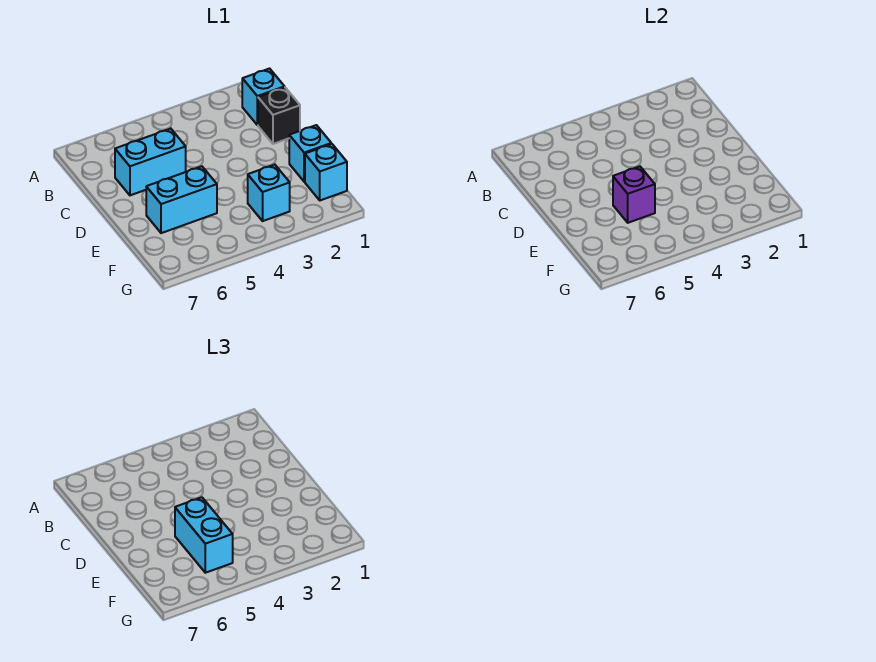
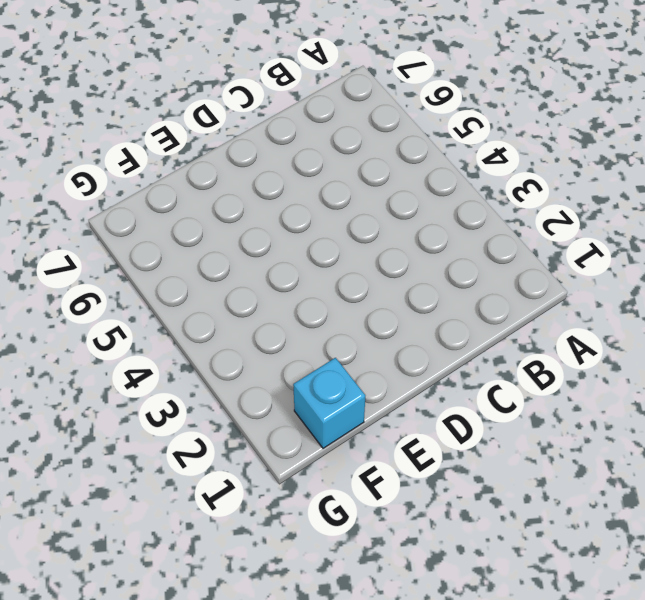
none -> cyan brick B1 level 1
none -> black brick C1 level 1

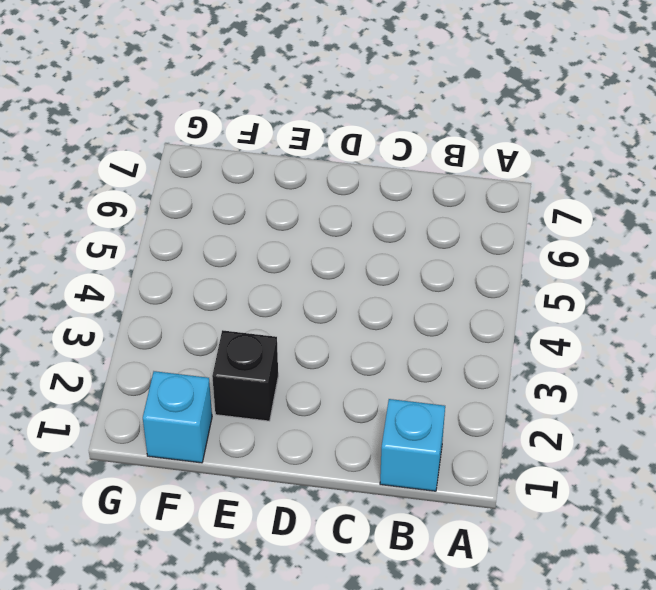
black brick E2 level 1 -> black brick C1 level 1
none -> cyan brick C5:C6 level 1
none -> cyan brick E1 level 1

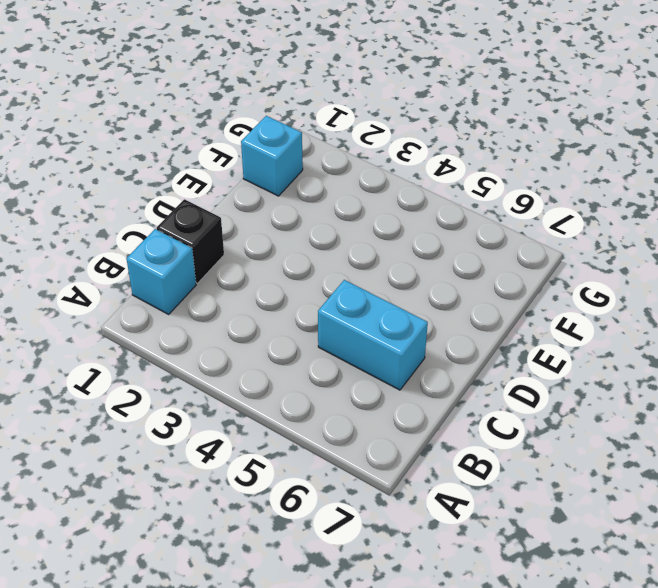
none -> cyan brick E1 level 1
none -> cyan brick E5:E6 level 1

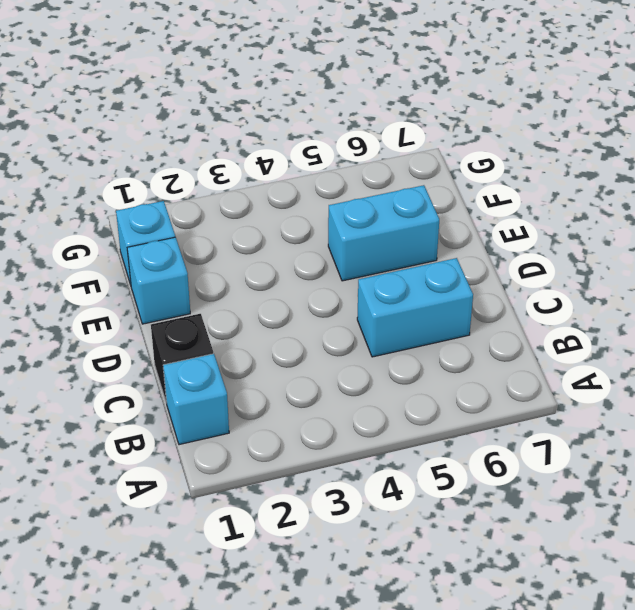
none -> cyan brick F3 level 1
none -> purple brick E5 level 2

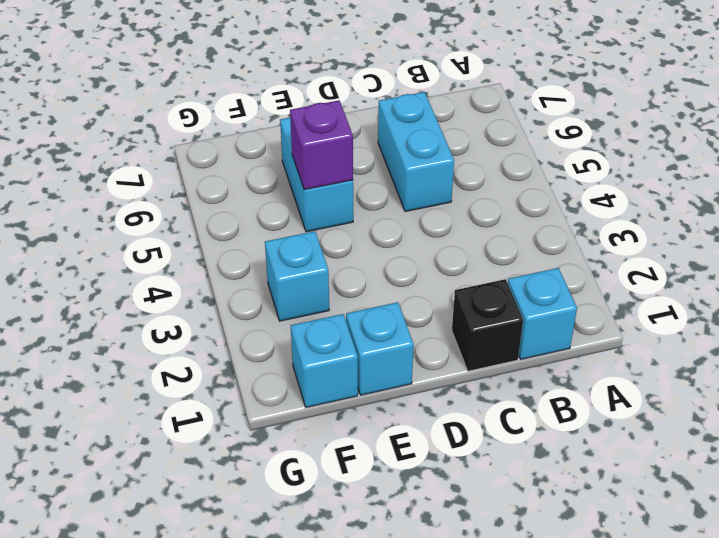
none -> cyan brick E5:F5 level 3

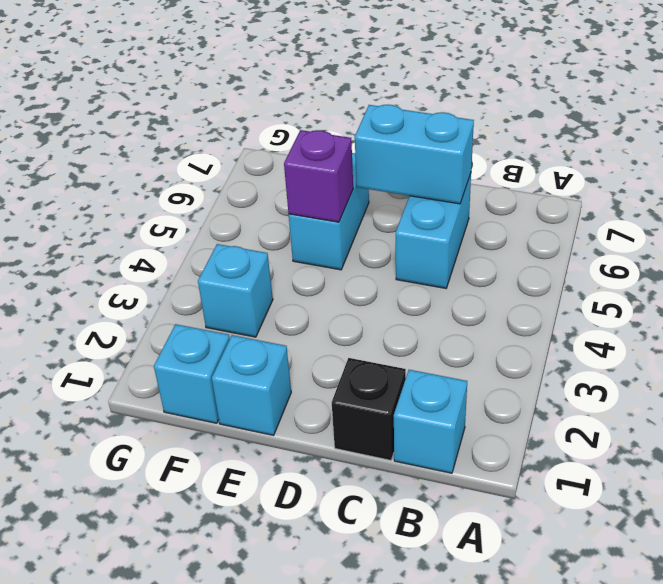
cyan brick C6:D6 level 2 -> cyan brick E5:F5 level 3

